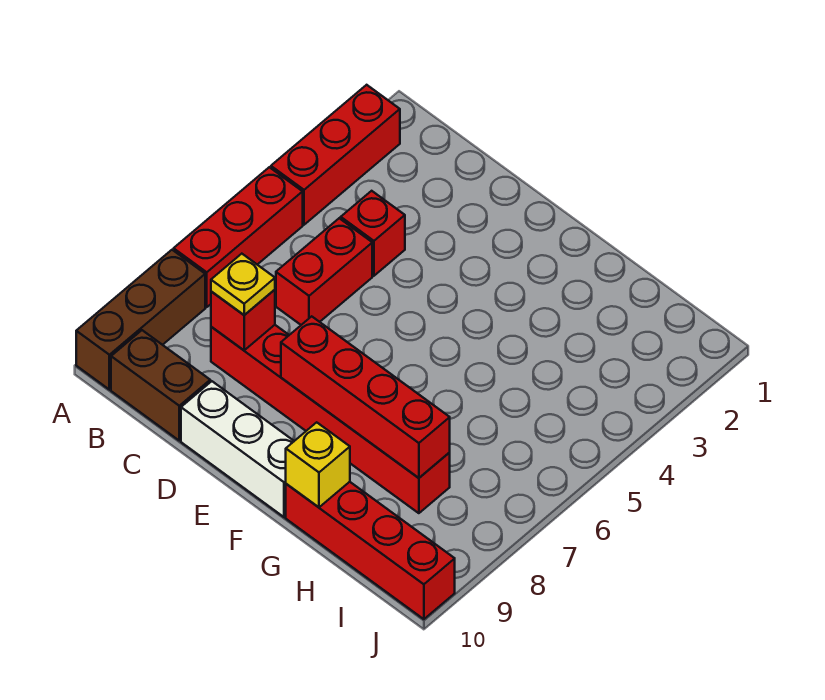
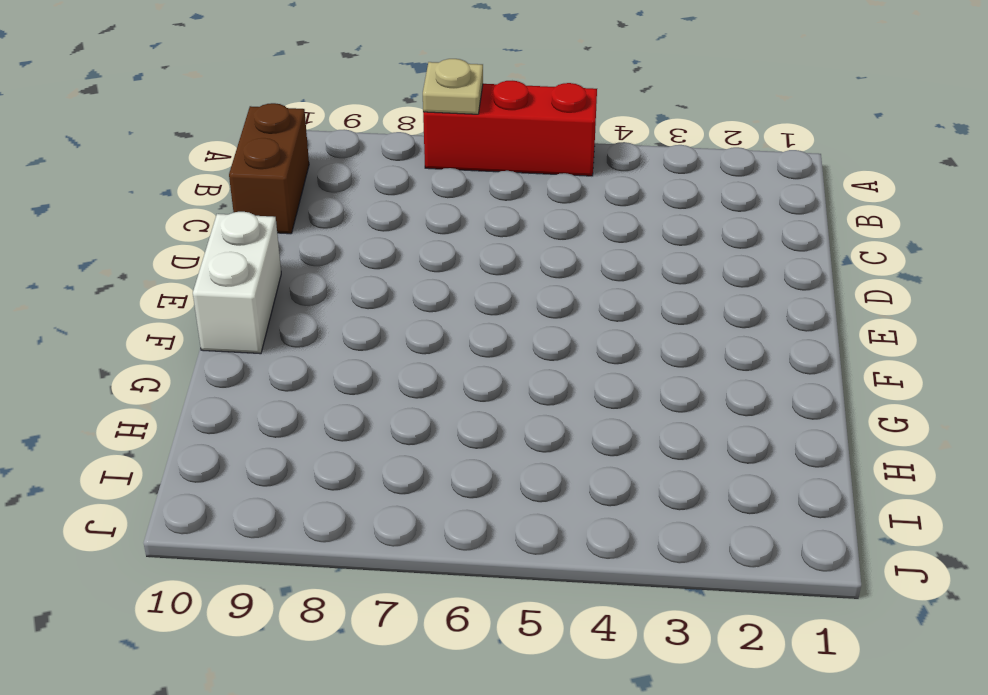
tan plate A7 level 2 -> none
white brick E10:F10 level 1 -> white brick D10:F10 level 1
none -> red brick A2:A4 level 1
none -> brown brick A8:A10 level 1
none -> red brick C4 level 1

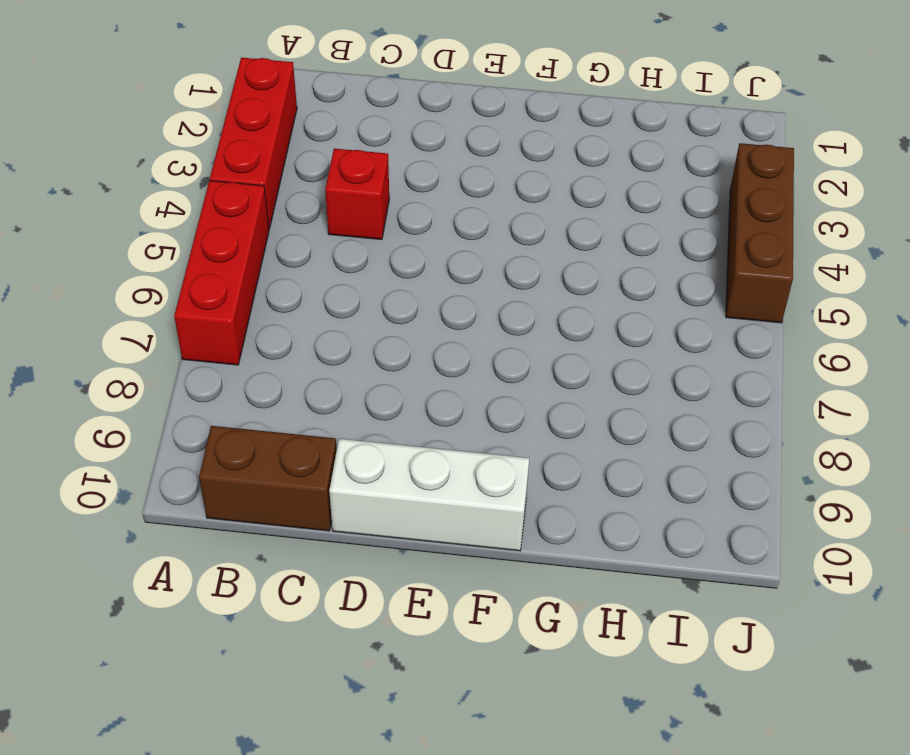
brown brick J3:J5 level 1 -> brown brick A8:A10 level 1
none -> red brick C5:C6 level 1
none -> red brick C8:H8 level 1
none -> red brick G10:J10 level 1

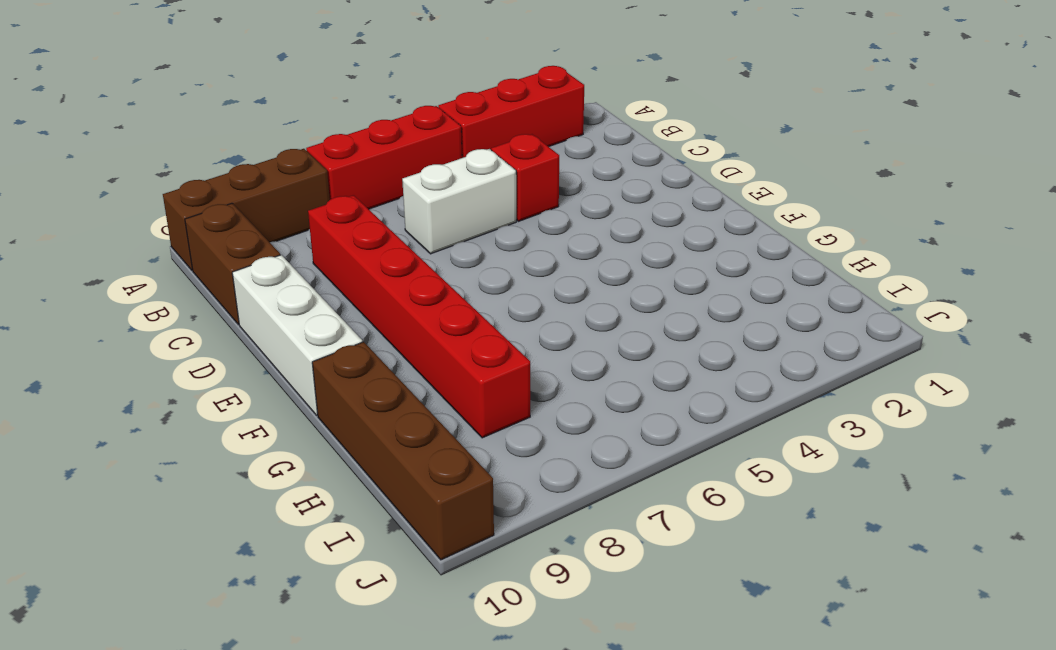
white brick C5:C6 level 1 -> red brick C5:C6 level 1
brown brick G10:J10 level 1 -> red brick G10:J10 level 1
none -> red brick C8 level 2
none -> red brick E8:H8 level 2
none -> yellow brick G10 level 2

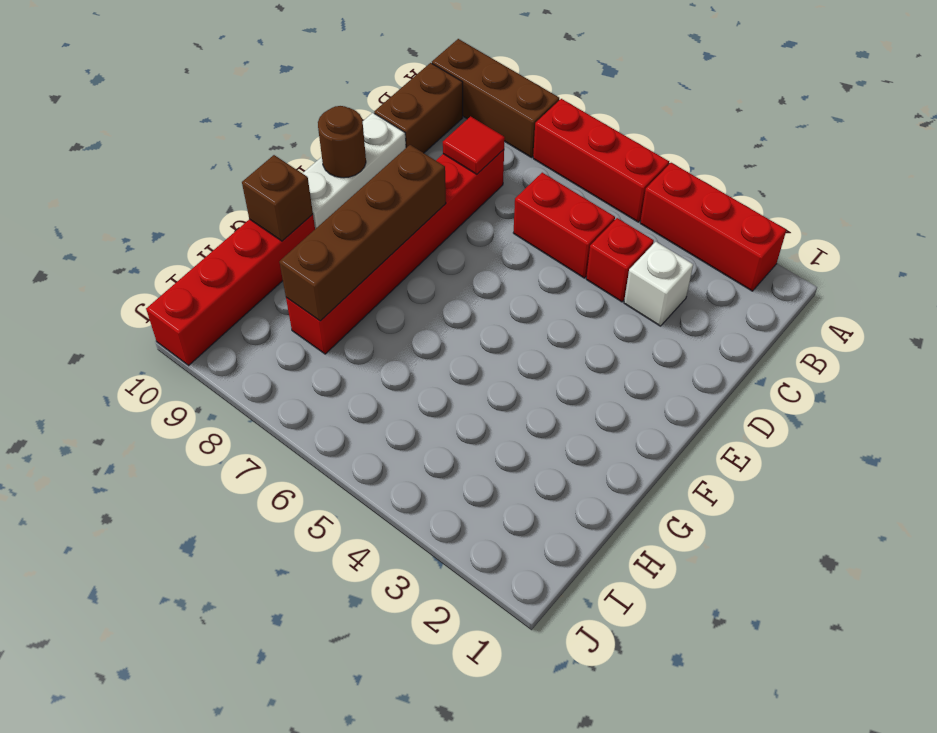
white brick C3 level 1 -> none
red tile C8 level 2 -> red brick C8 level 2
brown brick E8:H8 level 2 -> red brick E8:H8 level 2
brown round brick E10 level 2 -> none
brown brick G10 level 2 -> yellow brick G10 level 2
none -> yellow plate C8 level 3

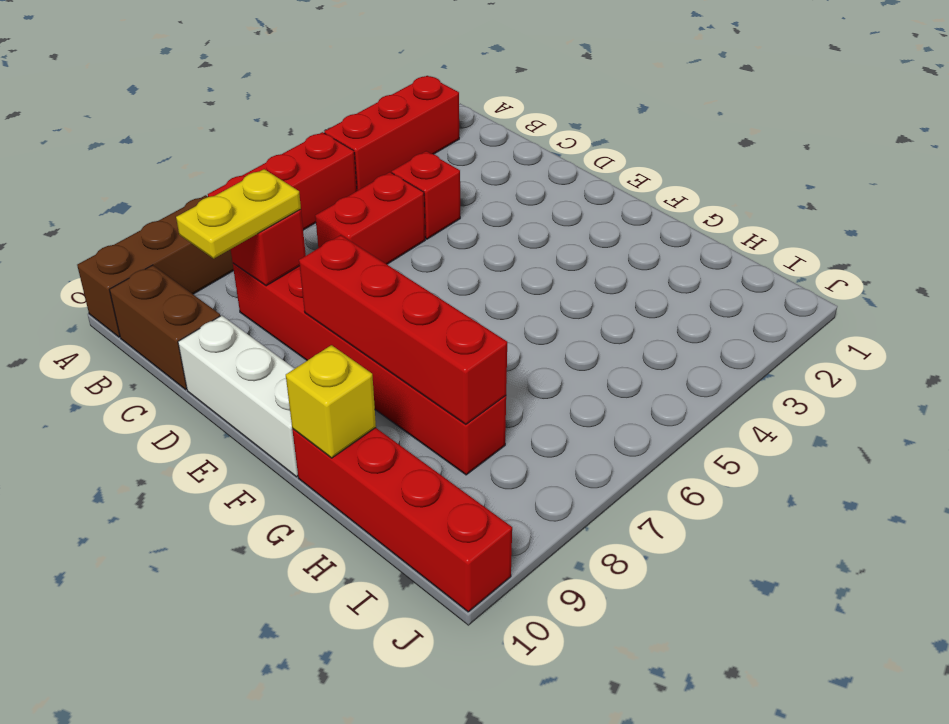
yellow plate C8:C9 level 3 -> yellow plate C8 level 3

